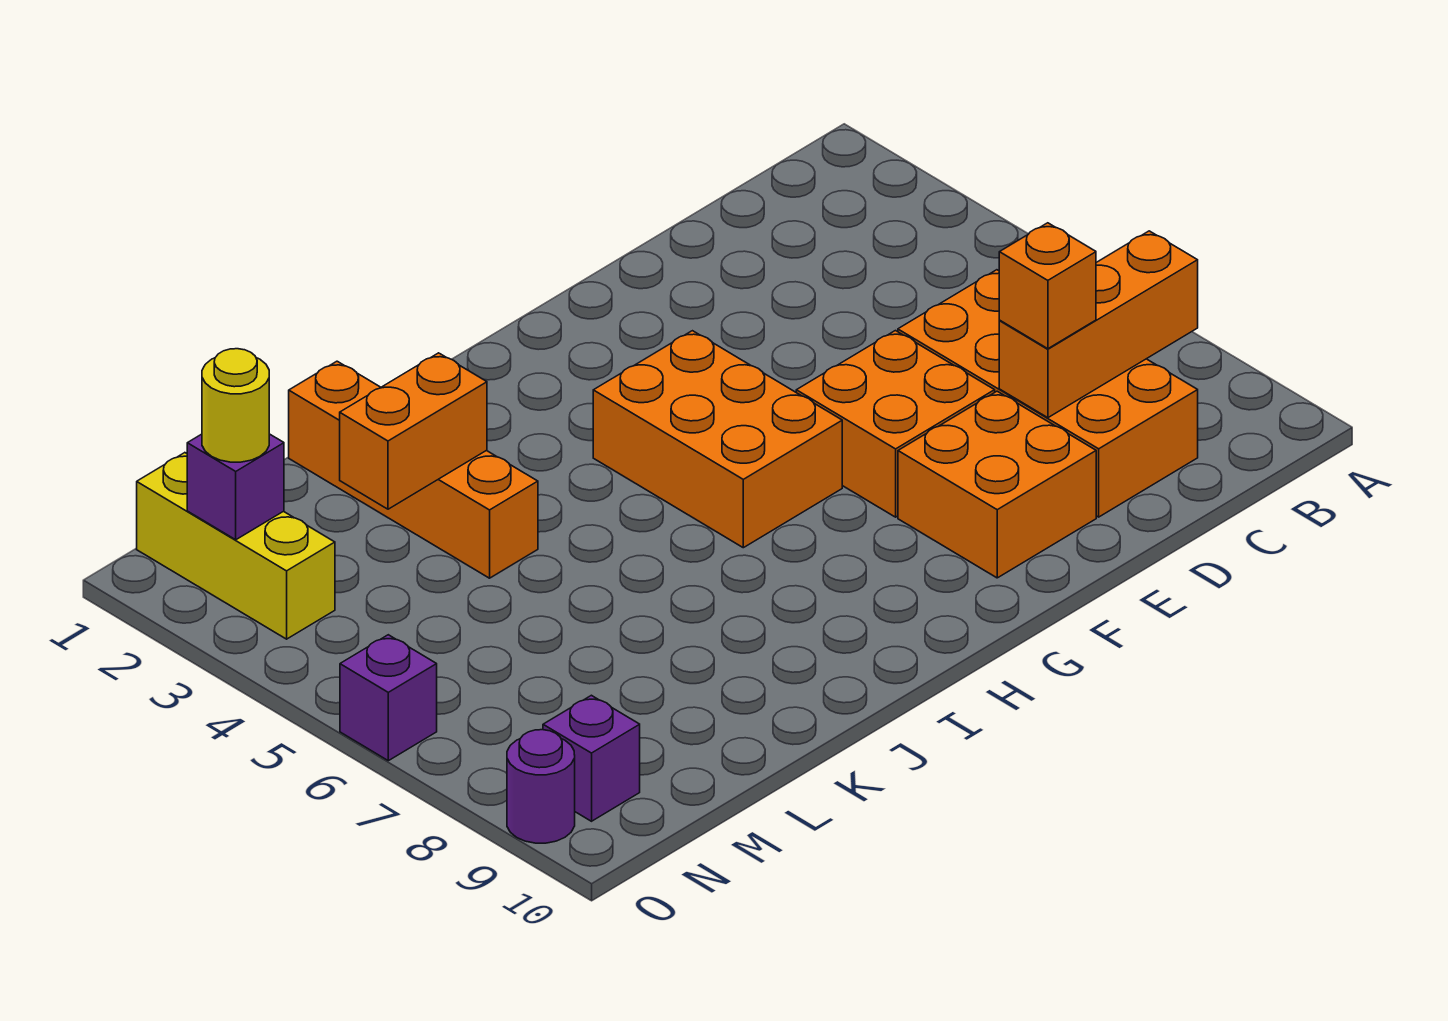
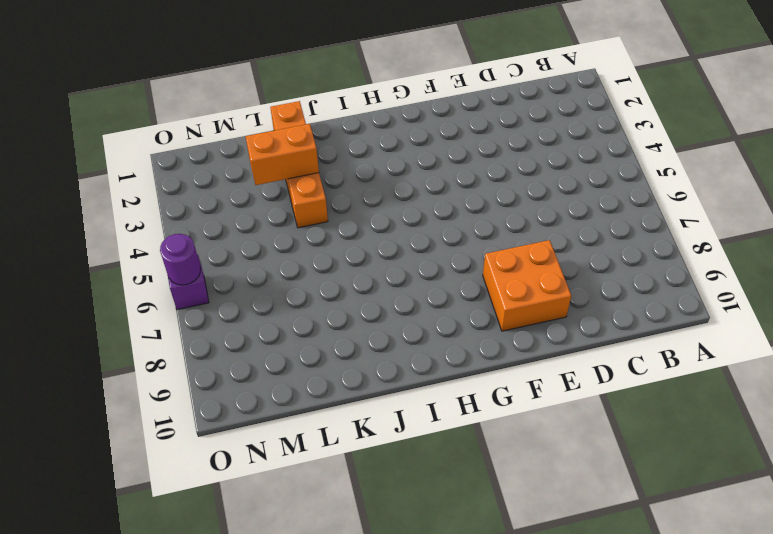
purple round brick O6 level 2 -> purple round brick O9 level 1
none -> orange brick C6:D9 level 1
none -> orange brick E6:F7 level 1
none -> orange brick G4:H6 level 1

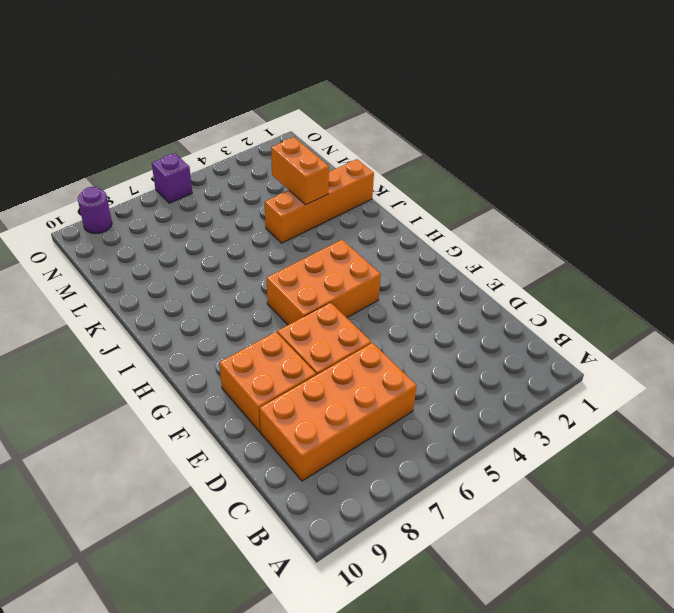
none -> yellow brick N1:N3 level 1
none -> purple brick N9 level 1
none -> orange brick B8:D8 level 2

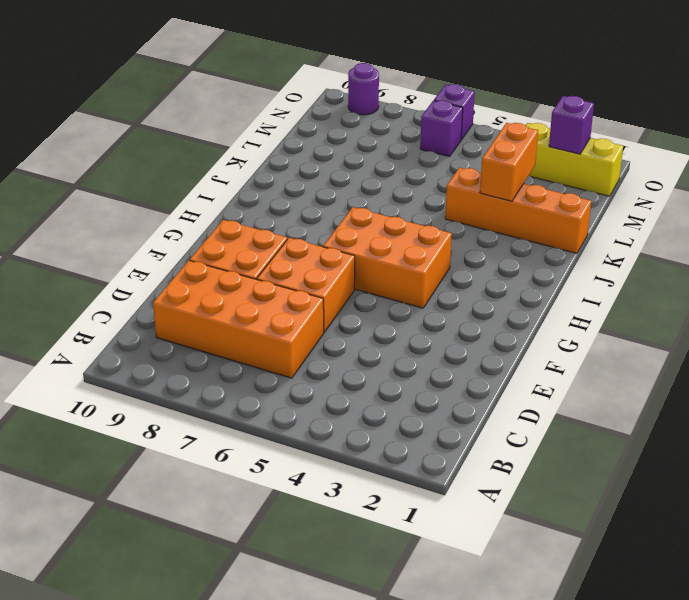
purple brick N6 level 1 -> purple brick N9 level 1
none -> orange brick B8:D8 level 2
none -> orange brick D8 level 3
none -> yellow round brick N2 level 3

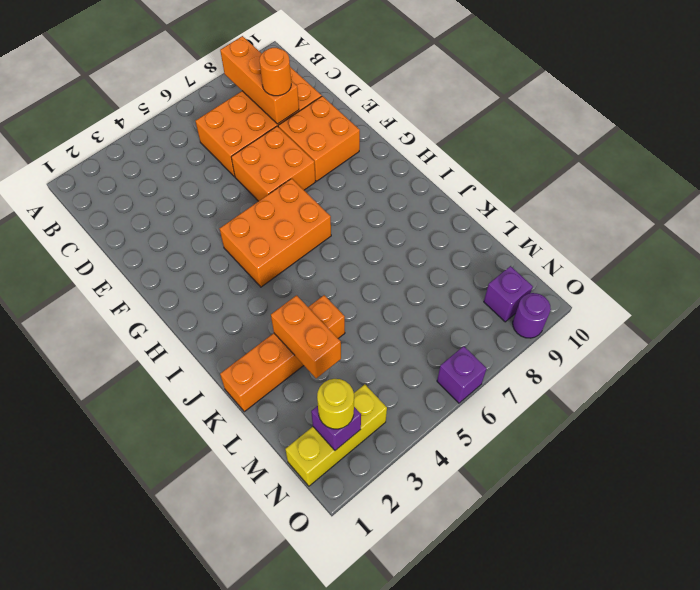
orange round brick D8 level 3 -> orange brick D8 level 3

